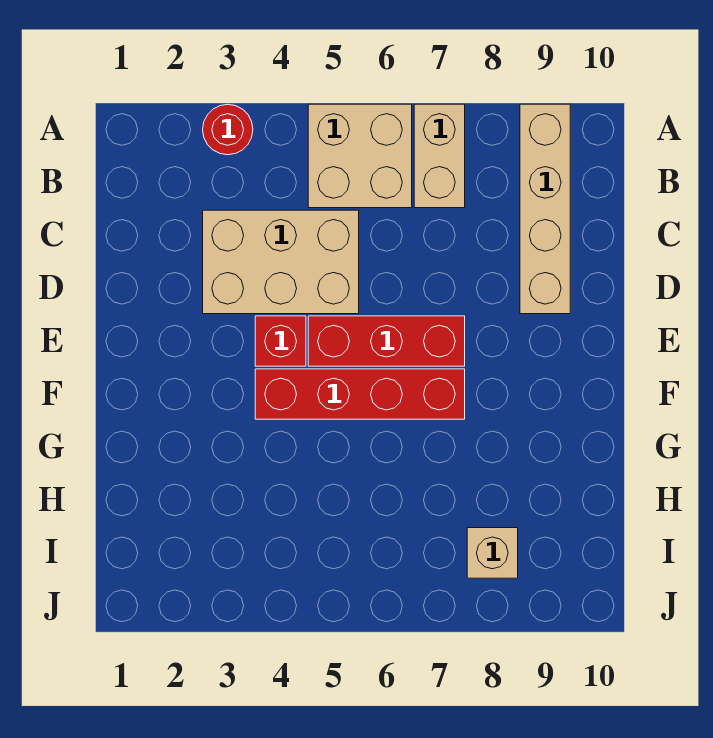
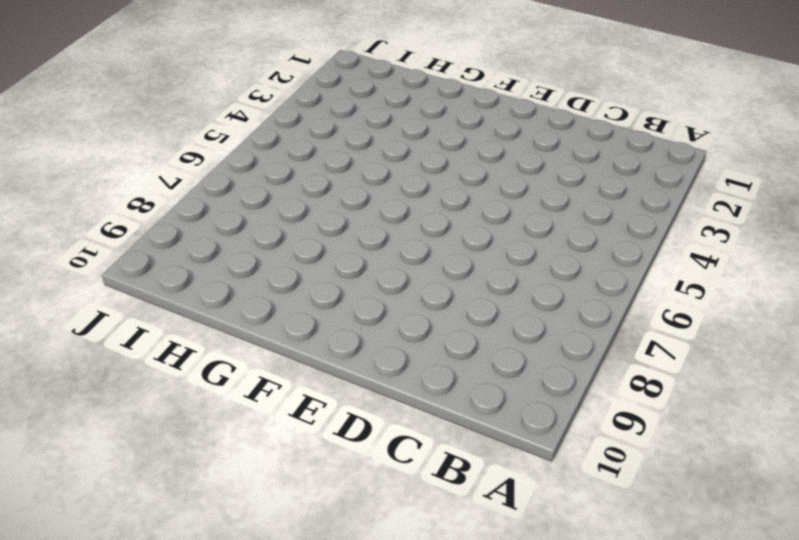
none -> red round brick A3 level 1
none -> tan brick A5:B6 level 1

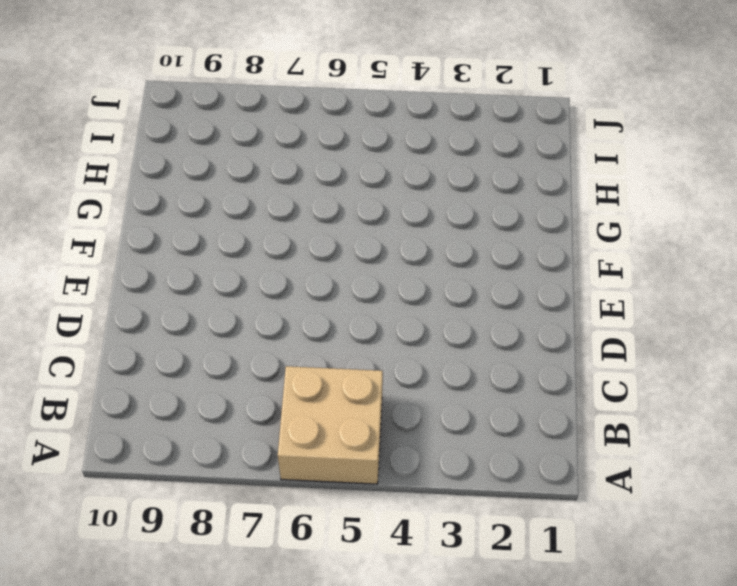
none -> red round brick A3 level 1
none -> tan brick A7:B7 level 1

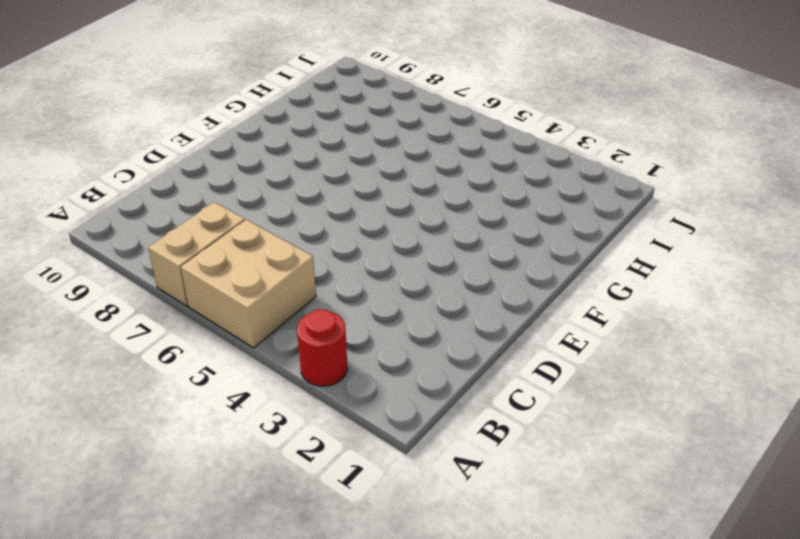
none -> tan brick A9:D9 level 1
none -> tan brick C3:D5 level 1

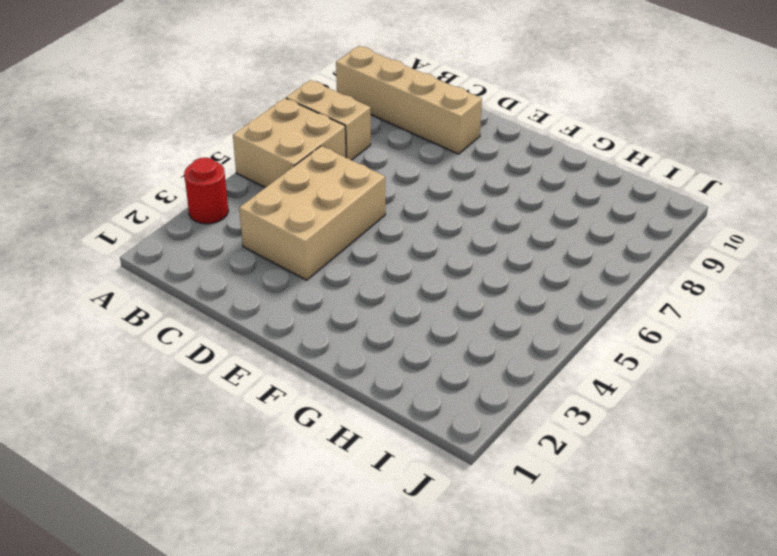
none -> red brick E4 level 1
none -> red brick E5:E7 level 1

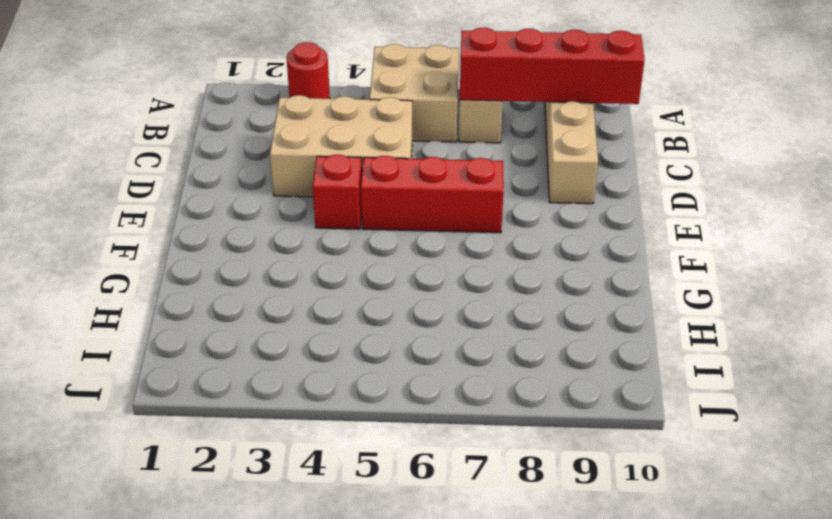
red brick B7:B10 level 2 -> red brick F4:F7 level 1
none -> tan brick I8 level 1

